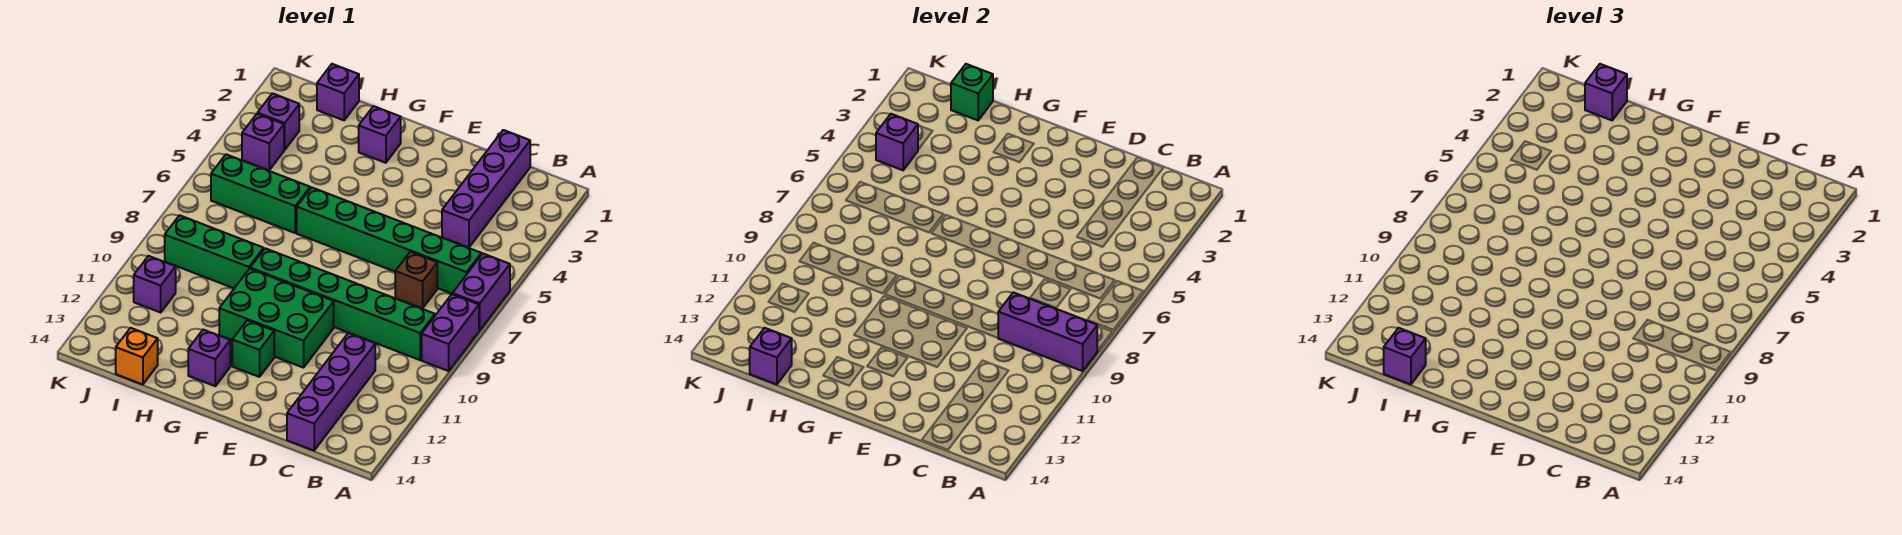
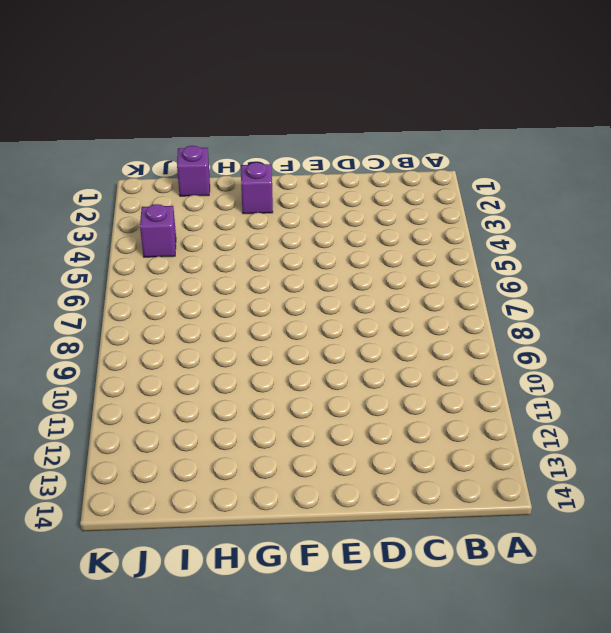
none -> purple brick A6:A7 level 1
none -> purple brick A8:A9 level 1
none -> green brick B6:G6 level 1

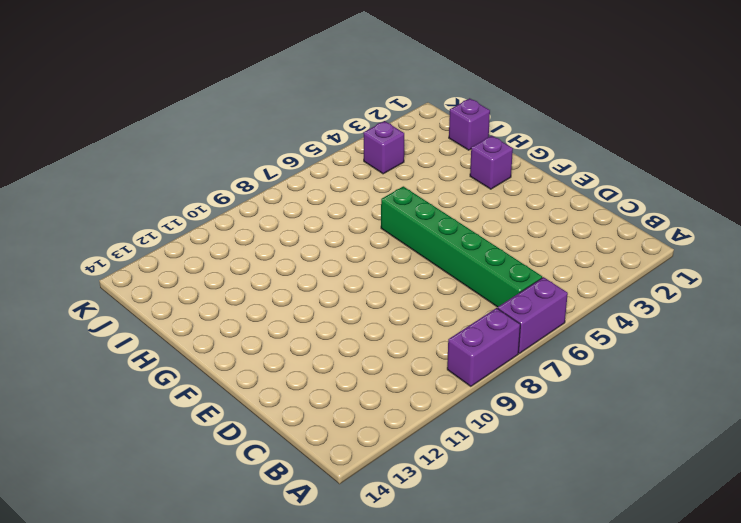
none -> green brick B9:G9 level 1
none -> purple brick C1:C4 level 1
none -> brown brick C7 level 1

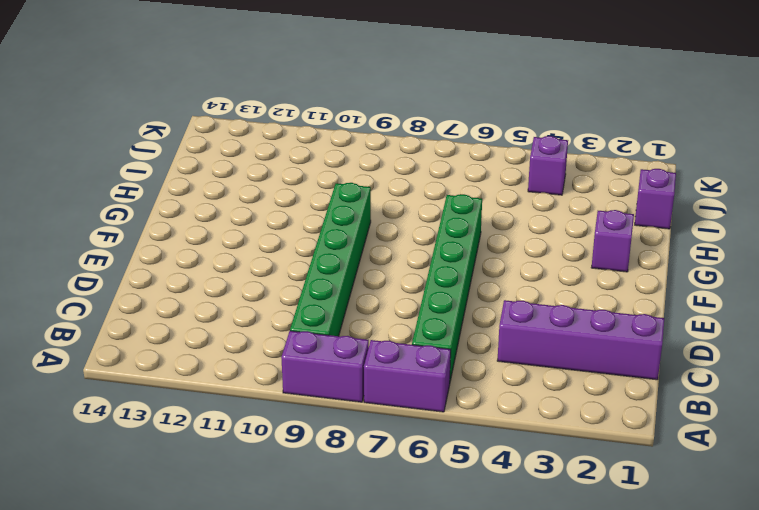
none -> brown brick C7 level 1
none -> purple brick C11:C14 level 1
none -> green brick E10:G11 level 1

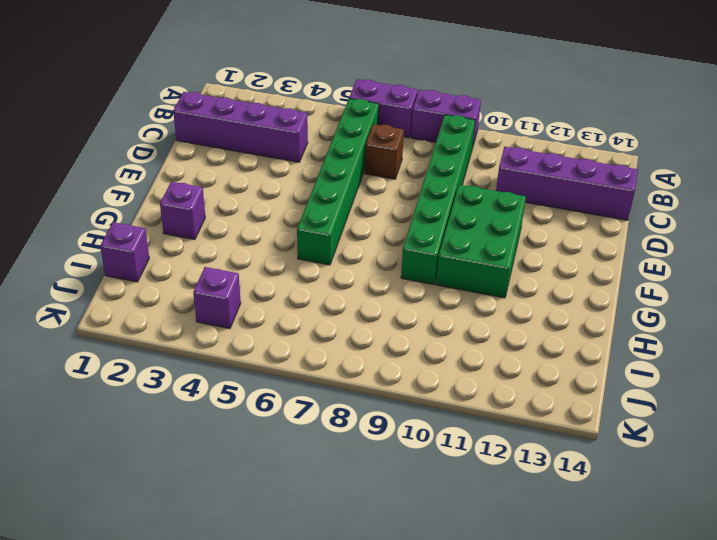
none -> green brick F12 level 1
none -> purple brick G13 level 1
none -> green brick H6:J6 level 1

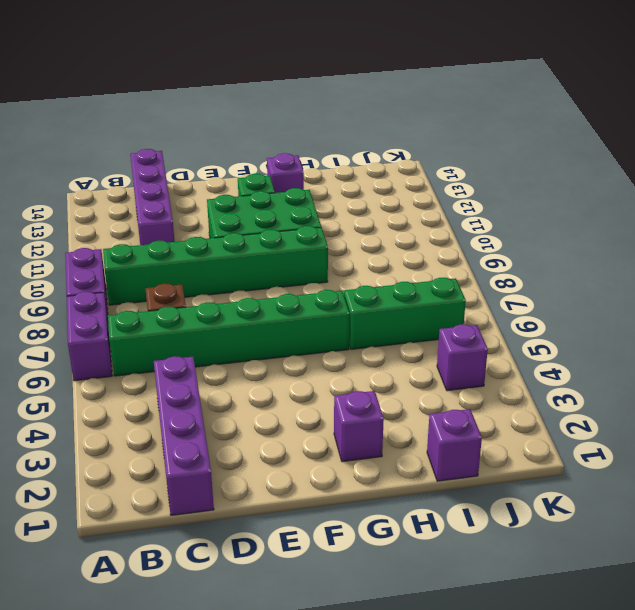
none -> green brick H9:J9 level 1
none -> orange brick I14 level 1
none -> purple brick J3 level 1

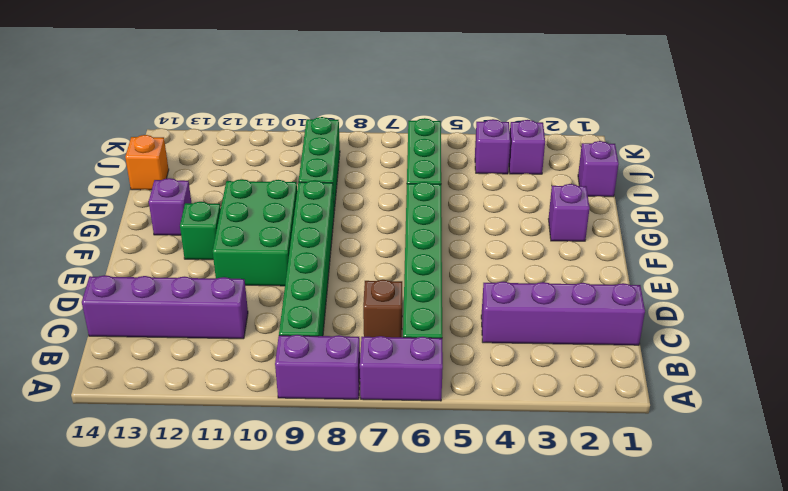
none -> purple brick J11 level 1
none -> purple brick A9:C9 level 2
none -> green brick I1 level 2

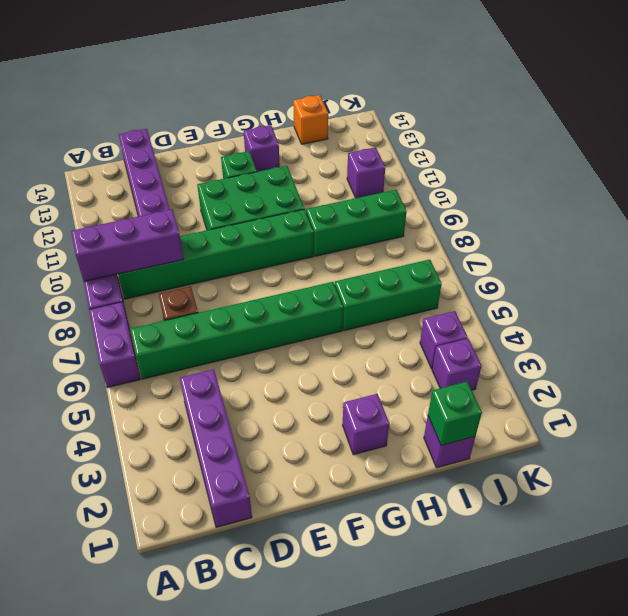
none -> purple brick I14 level 2
none -> purple brick J4 level 2
none -> purple brick I1 level 3

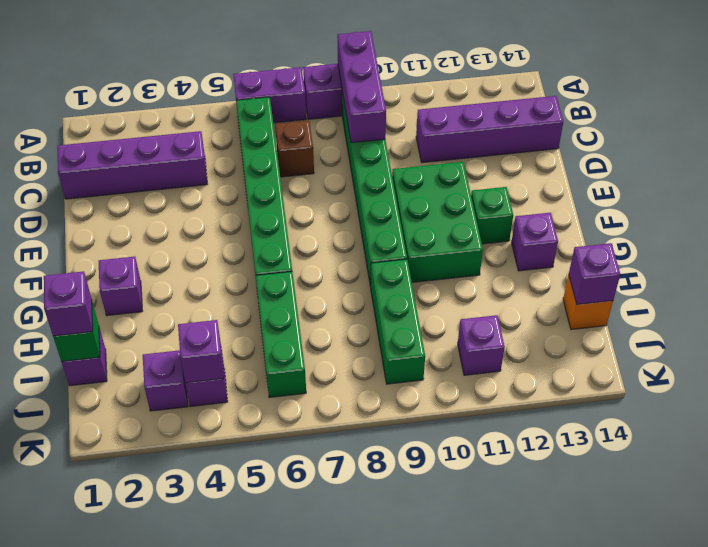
none -> purple brick I14 level 3

